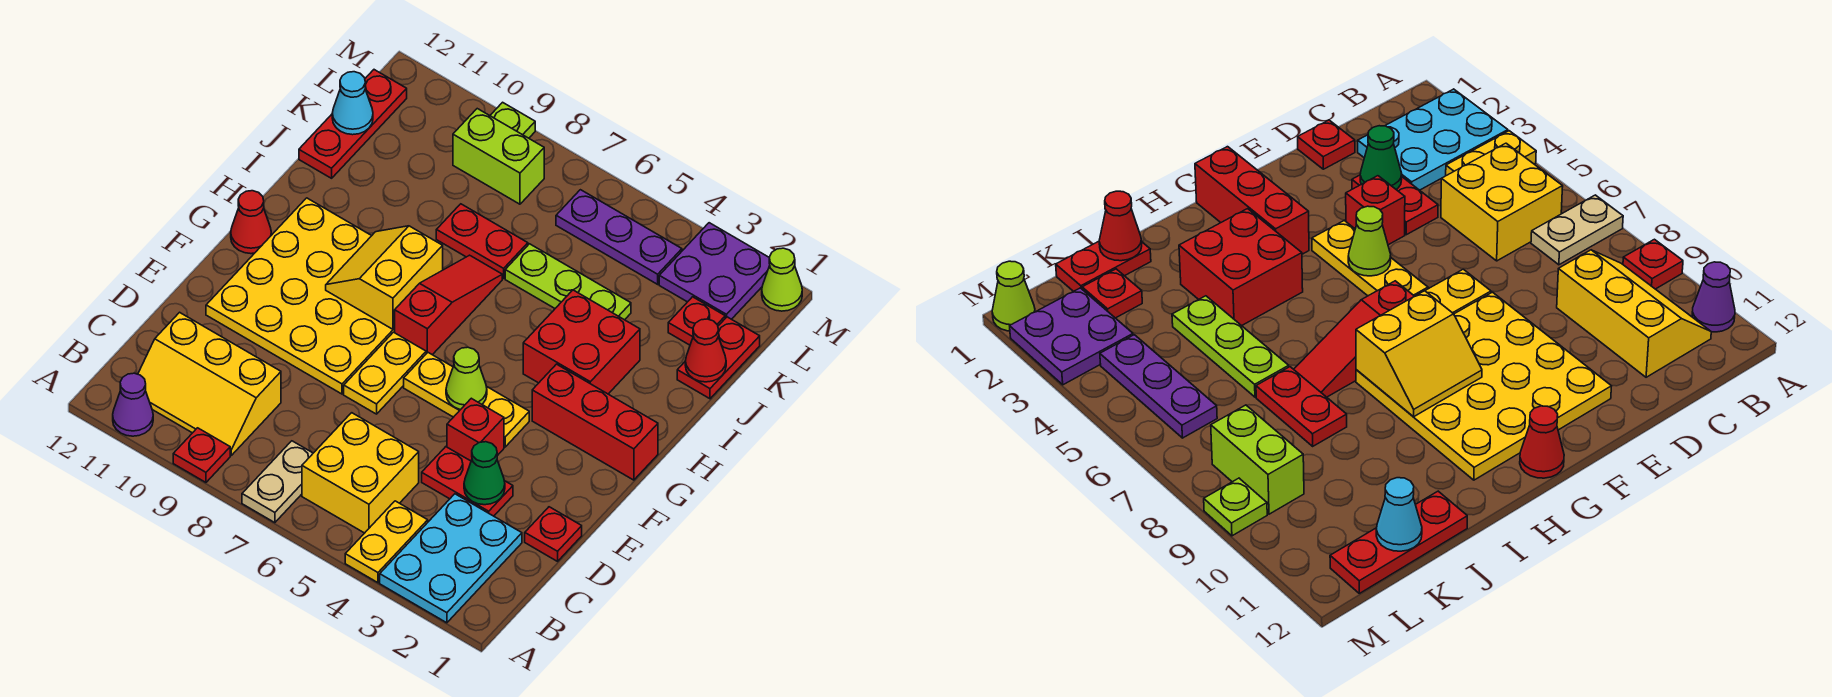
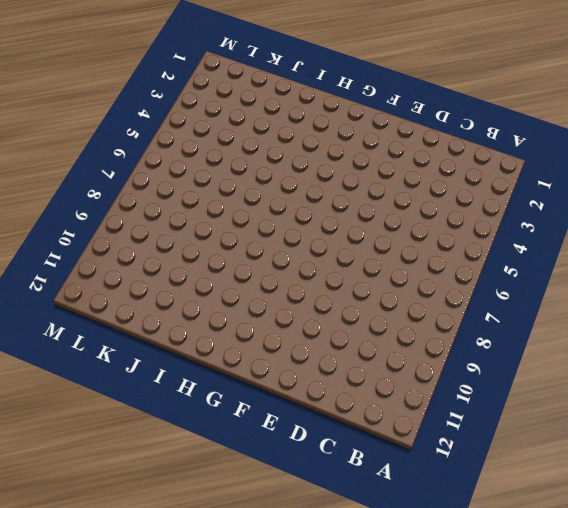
none -> cyan plate A2:C3 level 1
none -> yellow plate A4:B4 level 1
none -> tan plate A7:B7 level 1
none -> red plate A9 level 1

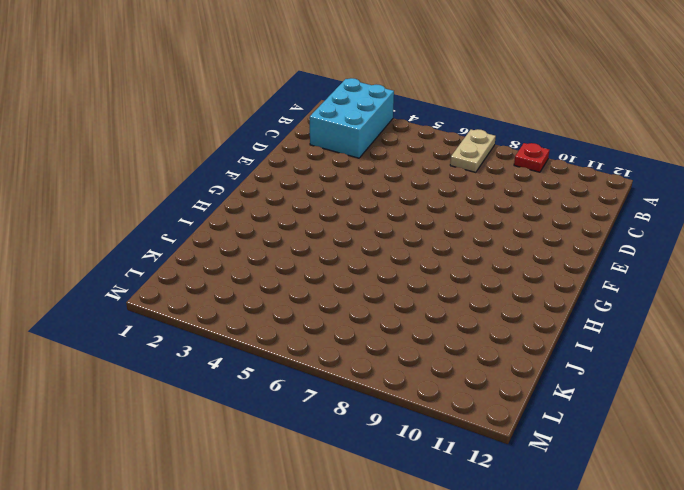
cyan brick A2:C3 level 1 -> cyan plate A2:C3 level 1
none -> yellow plate A4:B4 level 1
none -> purple cone A11 level 1
none -> yellow brick B5:C6 level 1
none -> yellow slope B9:C11 level 1 top C

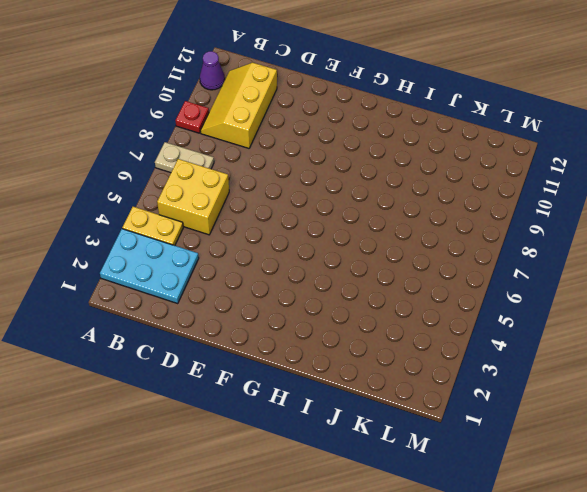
none -> red plate D1 level 1
none -> red plate D3:D4 level 1
none -> red brick E4 level 1
none -> yellow plate E7:F7 level 1

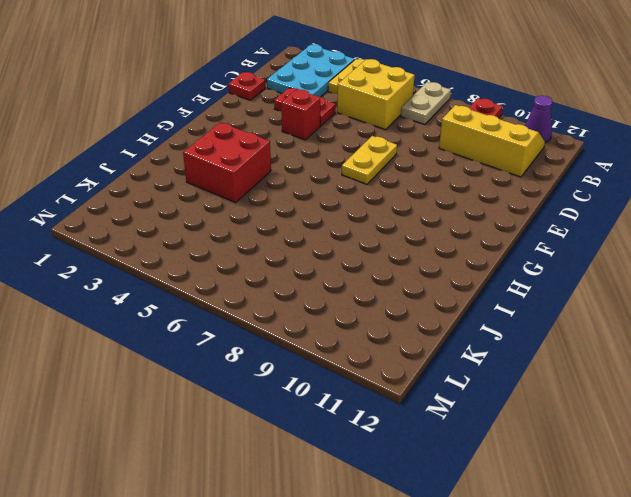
none -> yellow plate E8:H11 level 1
none -> yellow plate F4:F6 level 1
none -> red brick G1:G3 level 1
none -> red slope G7:I7 level 1 top G

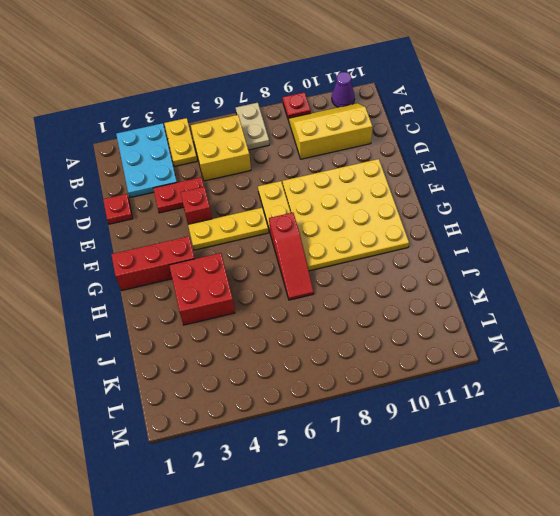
none -> red cone G12 level 1
none -> red plate J1:K1 level 1
none -> lime plate J4:J6 level 1
none -> red plate J7:J8 level 1

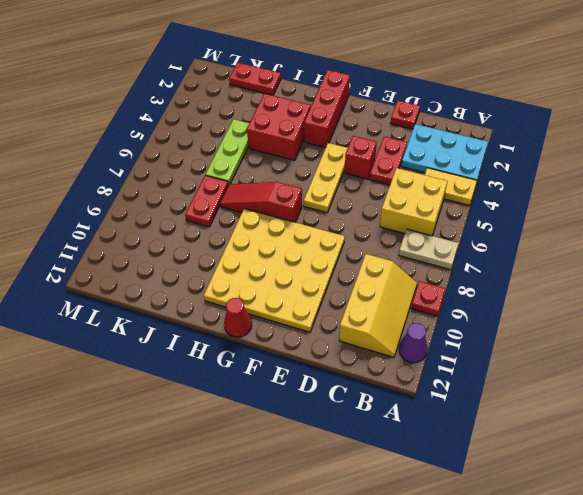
none -> yellow plate E7:F7 level 1
none -> red plate J12:L12 level 1
none -> red plate K2 level 1
none -> purple plate L2:M3 level 1

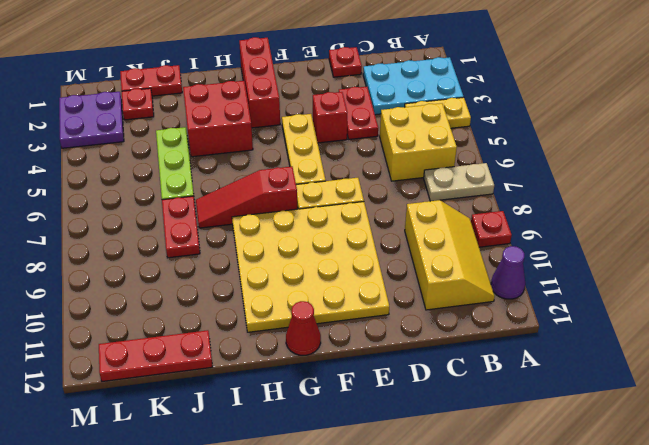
none -> purple plate L4:L6 level 1
none -> lime brick L8:L9 level 1
none -> lime cone M1 level 1
none -> lime plate M9 level 1

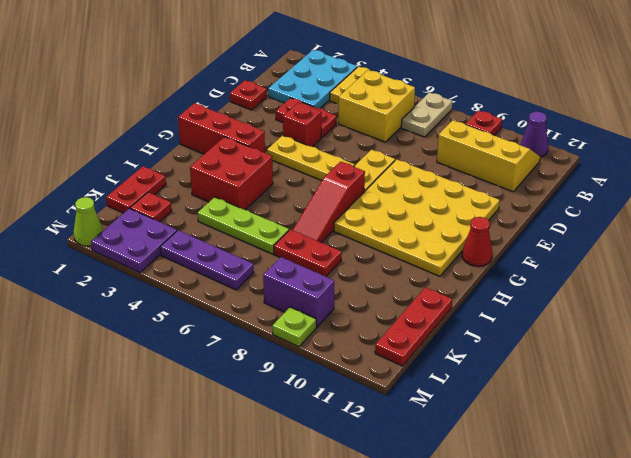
purple brick L8:L9 level 1 -> lime brick L8:L9 level 1
none -> green cone D3 level 2
none -> lime cone F5 level 2
none -> yellow slope G8:H9 level 2 top 8
none -> red cone J1 level 2

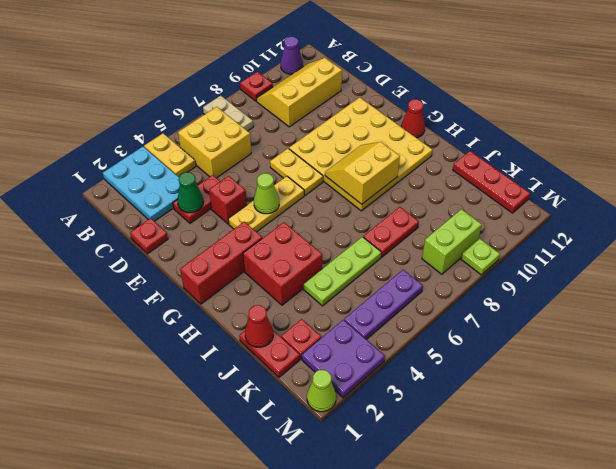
yellow slope G8:H9 level 2 top H -> yellow slope G8:H9 level 2 top 8
none -> red slope G7:I7 level 1 top G
none -> cyan cone K12 level 2

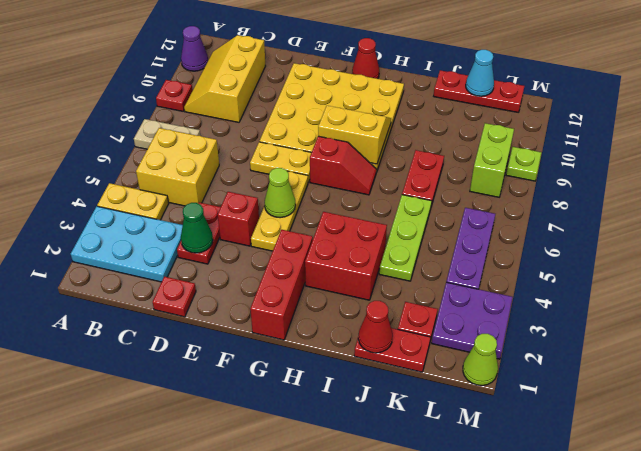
red slope G7:H7 level 1 top G -> red slope G7:I7 level 1 top G

